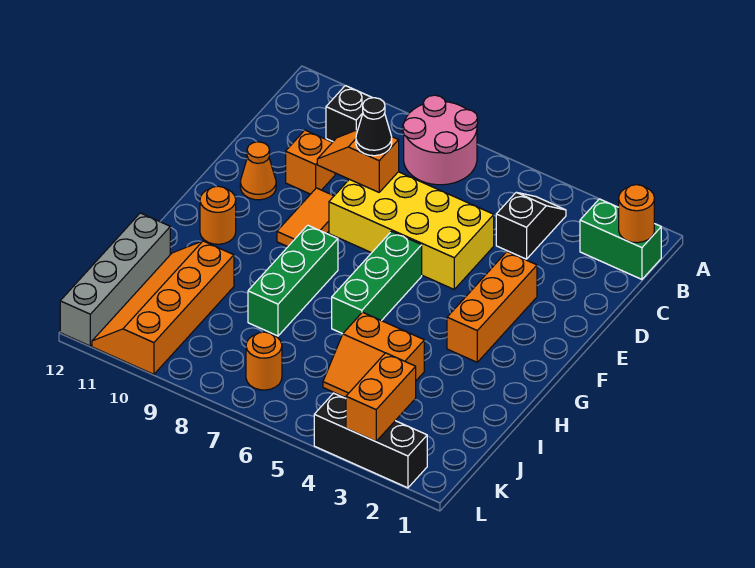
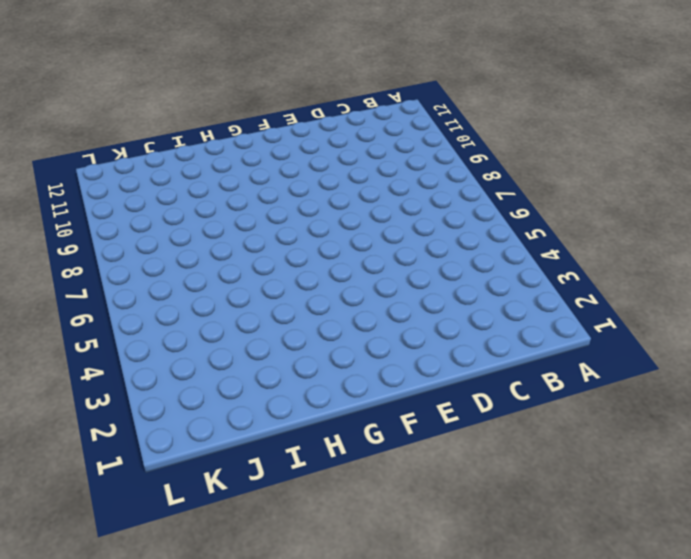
none -> pink round brick A7:B8 level 1
none -> green brick B1:B2 level 1
none -> black slope B4:C4 level 1 top C

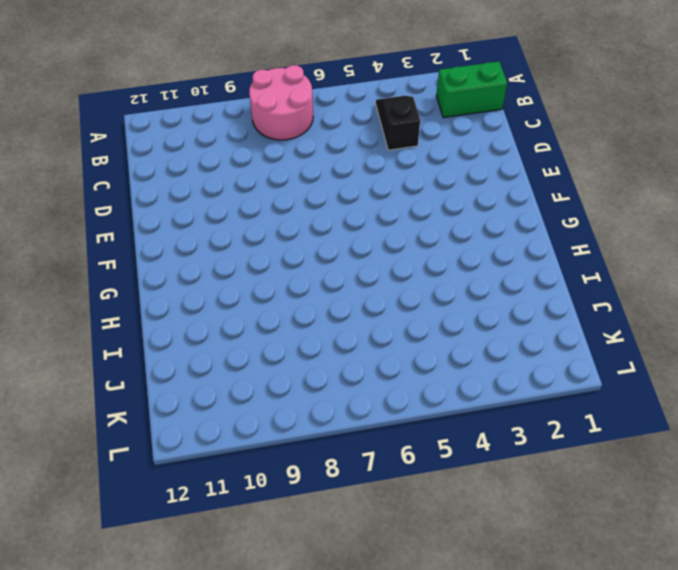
none -> black brick B10 level 1
none -> yellow brick D5:E8 level 1
none -> orange brick D10 level 1

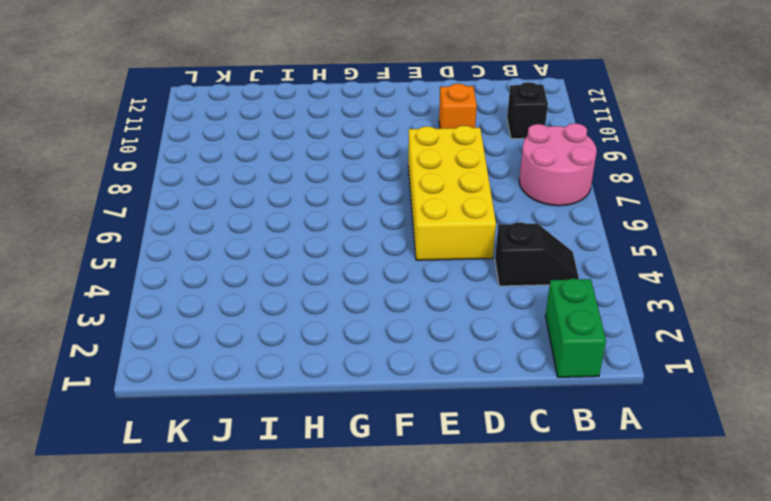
none -> orange brick E3:G3 level 1
none -> orange tile E9:F9 level 1
none -> orange cone E11 level 1

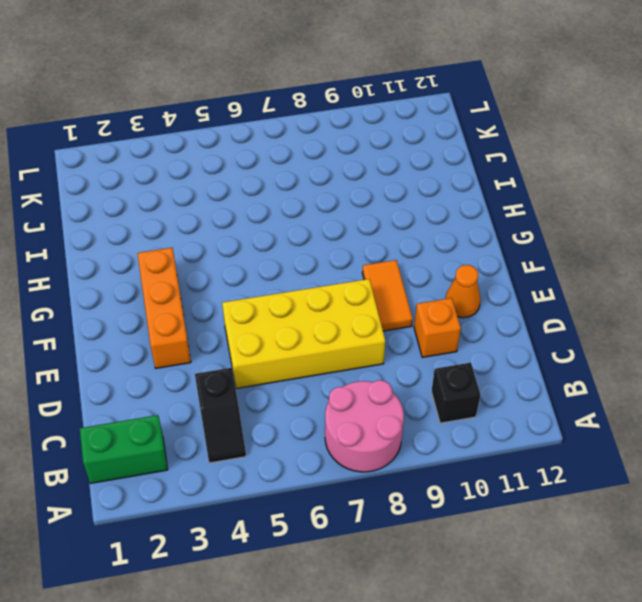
none -> green brick F6:H6 level 1
none -> green brick G8:I8 level 1
none -> orange round brick G11 level 1

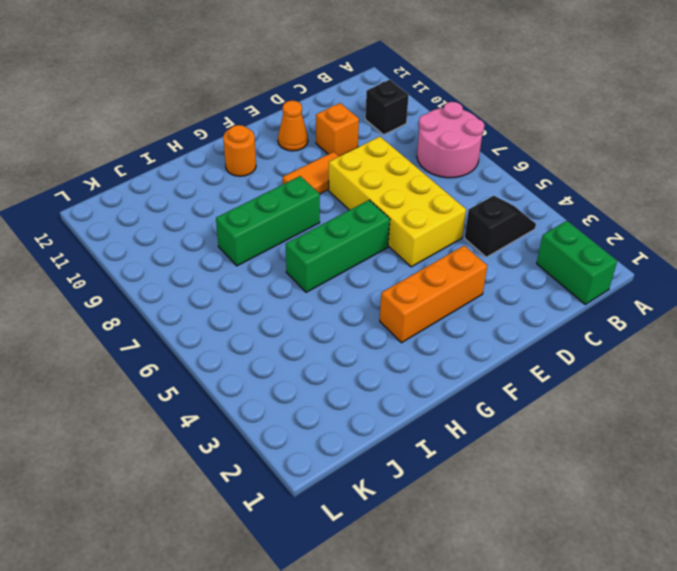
none -> orange slope I4:J5 level 1 top I
none -> orange slope I10:L11 level 1 top 10
none -> grey brick I12:L12 level 1

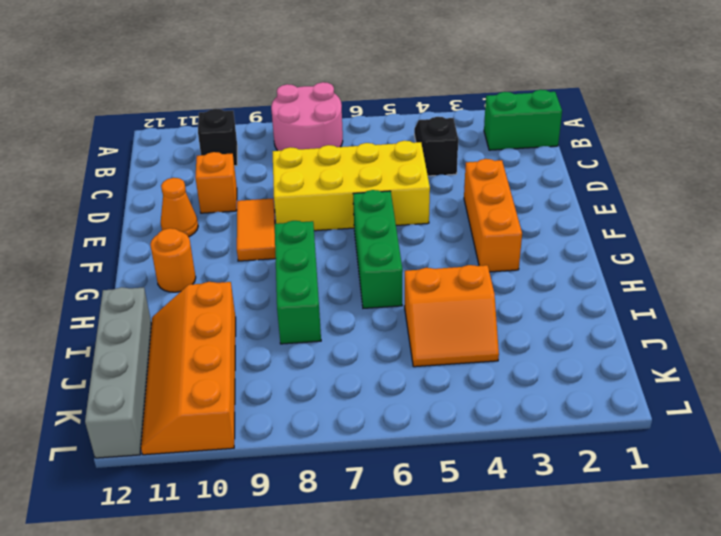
none -> orange round brick K7 level 1
none -> black brick L2:L4 level 1
none -> orange round brick B1 level 2

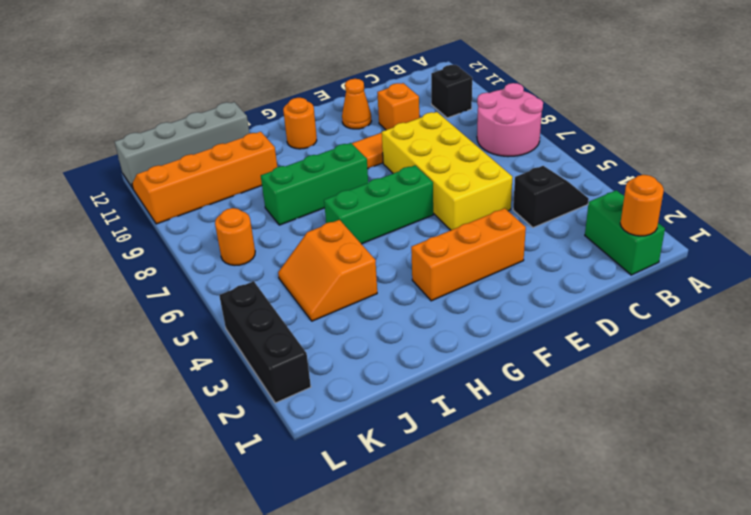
none -> orange slope D8:D9 level 2 top 8
none -> orange brick K3:L3 level 2
none -> black cone D8 level 3

